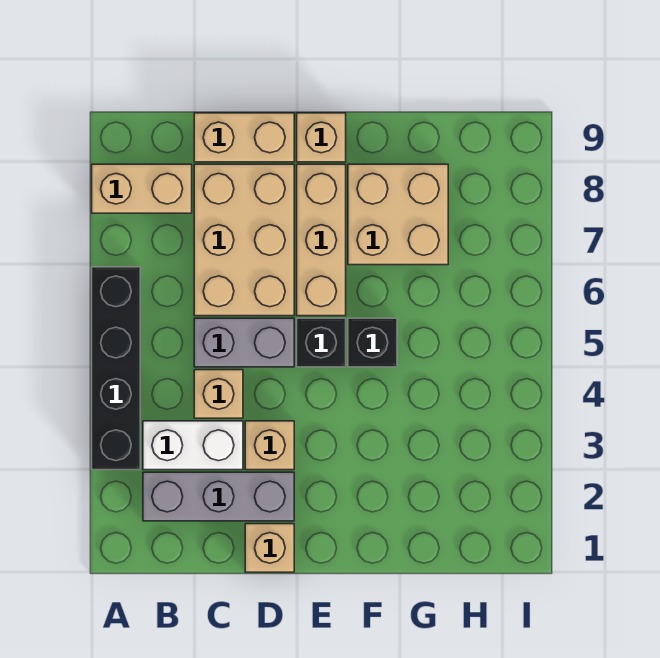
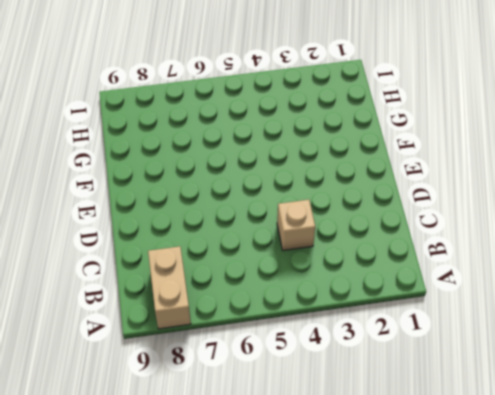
none -> black brick A3:A6 level 1
none -> grey brick B2:D2 level 1
none -> white brick B3:C3 level 1

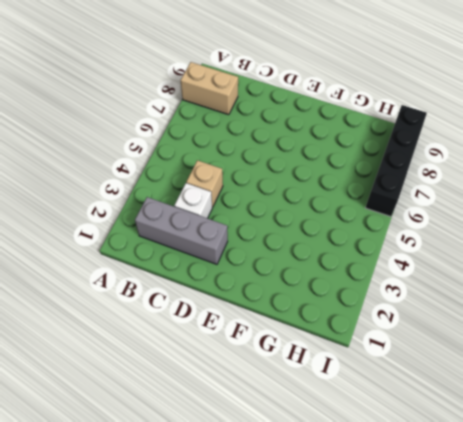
white brick C3 level 1 -> white brick B3:C3 level 1
black brick I6:I9 level 1 -> black brick A3:A6 level 1
none -> grey brick C5:D5 level 1
none -> tan brick C6:D8 level 1
none -> tan brick C9:D9 level 1

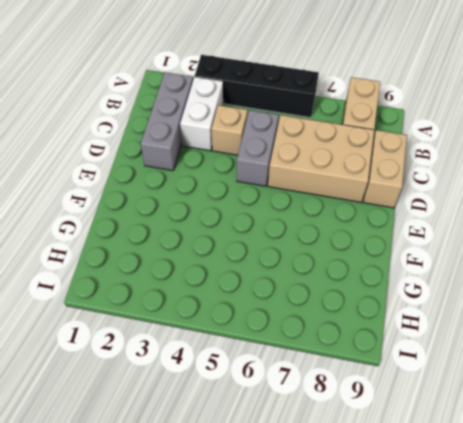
none -> tan brick D1 level 1
none -> tan brick D3 level 1
none -> black brick E5 level 1

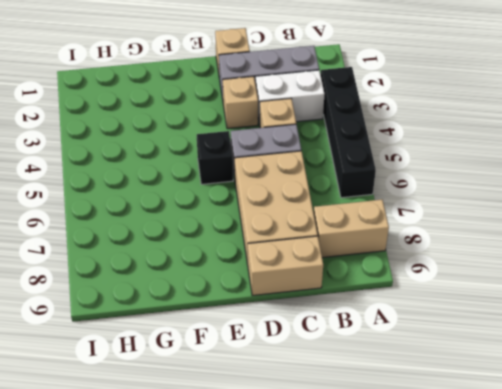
none -> tan brick E6:E8 level 1
none -> tan brick E9 level 1
none -> black brick F5 level 1

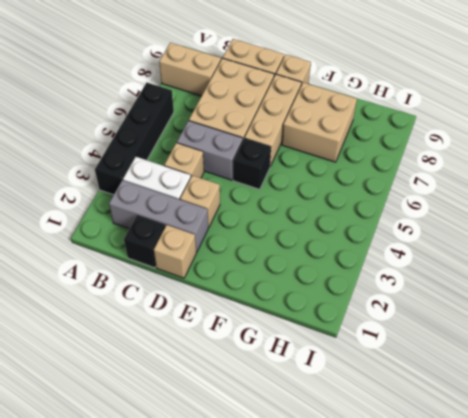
black brick C1 level 1 -> black brick F5 level 1

